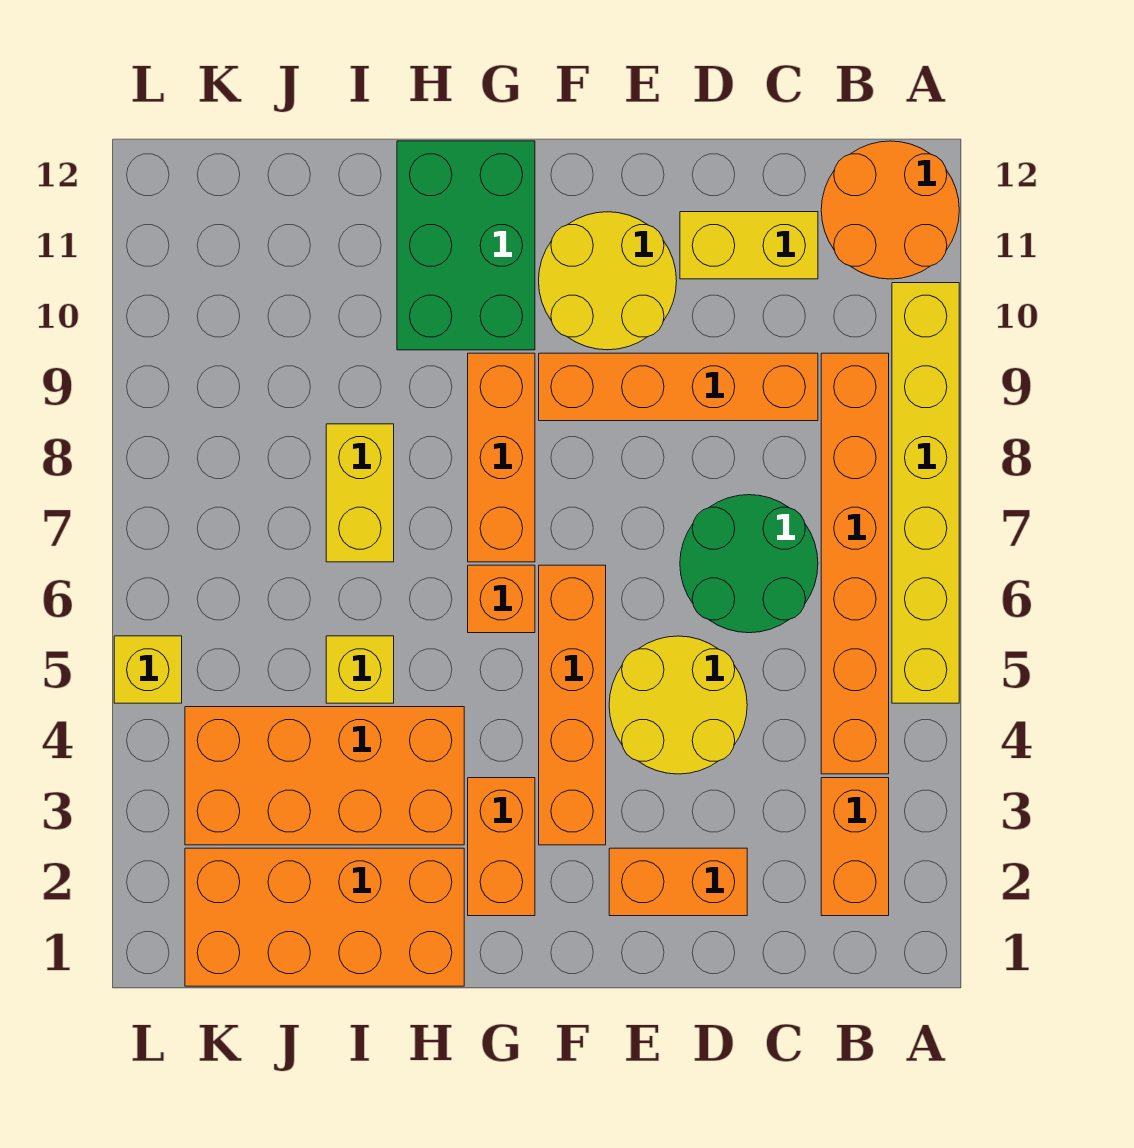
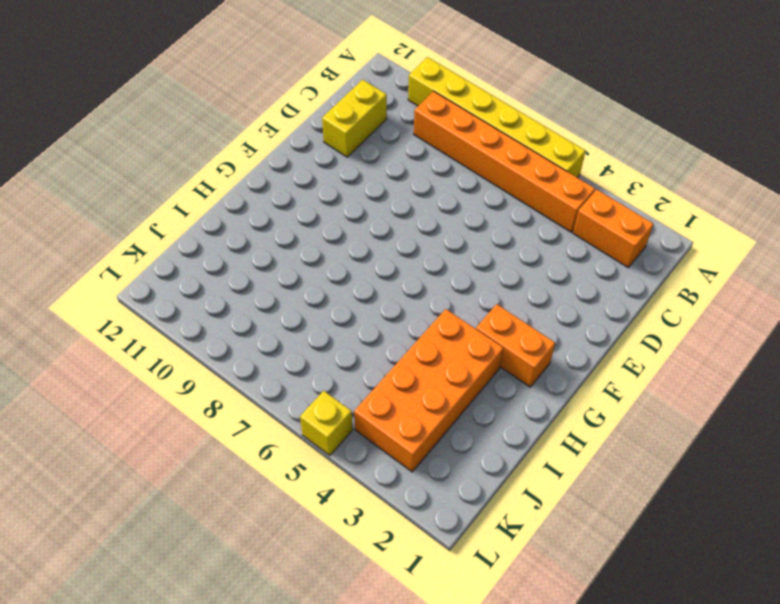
none -> orange round brick A11:B12 level 1
none -> green round brick C6:D7 level 1
none -> orange brick C9:F9 level 1

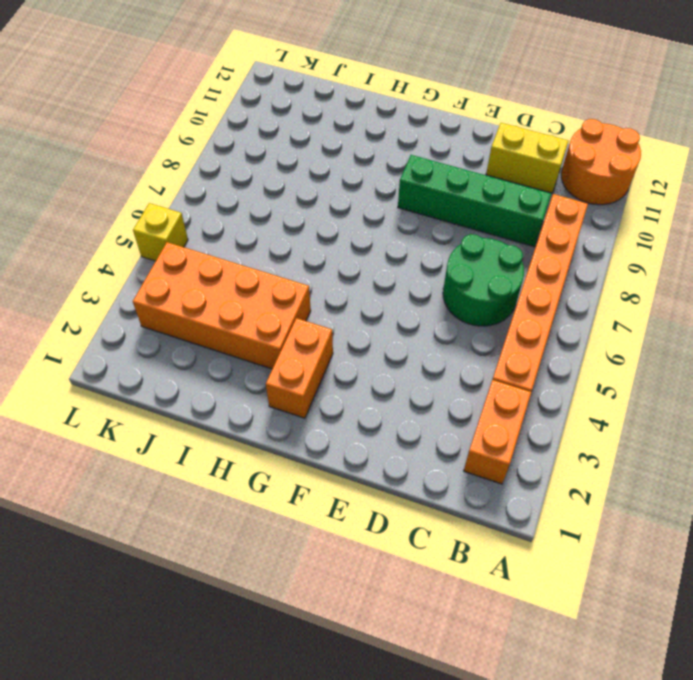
green brick C9:F9 level 1 -> orange brick C9:F9 level 1
none -> yellow brick A5:A10 level 1
none -> orange brick D2:E2 level 1
none -> yellow round brick D4:E5 level 1

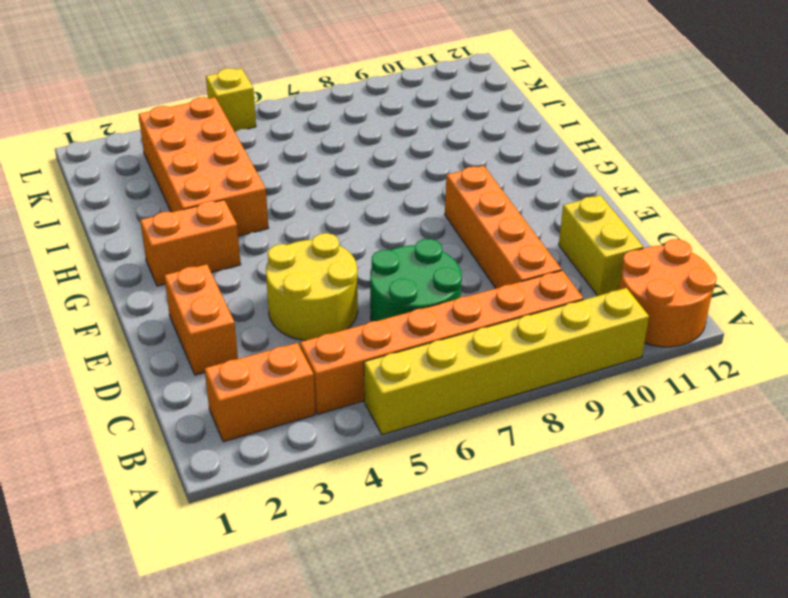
none -> yellow round brick E10:F11 level 1
none -> orange brick F3:F6 level 1
none -> orange brick G6 level 1

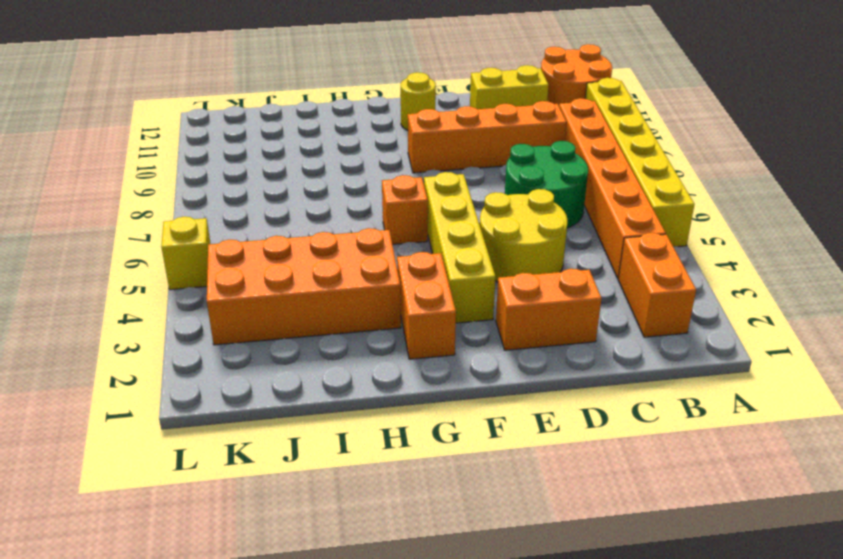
yellow brick F3:F6 level 1 -> orange brick F3:F6 level 1
yellow round brick F11 level 1 -> yellow round brick E10:F11 level 1
none -> orange brick G7:G9 level 1
none -> green brick G10:H12 level 1
none -> orange brick H1:K2 level 1

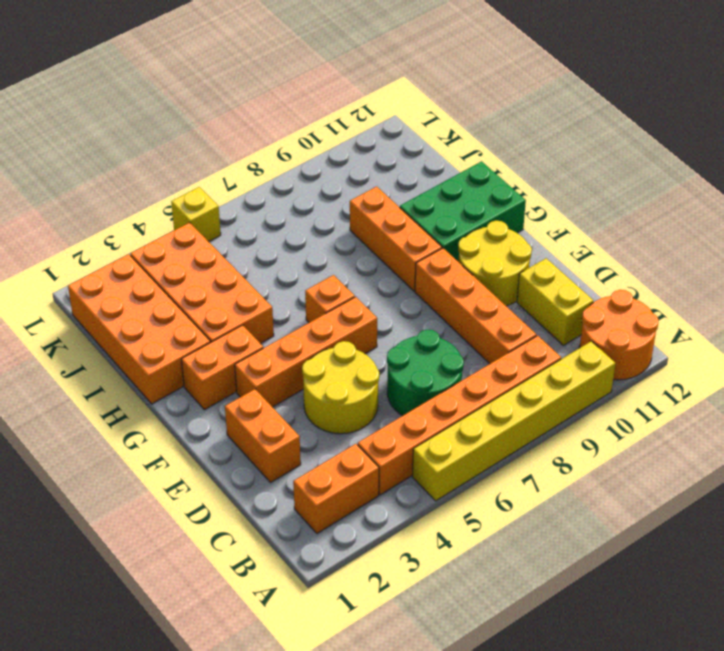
orange brick G9:I9 level 1 -> orange brick G7:G9 level 1
none -> yellow brick I5 level 1
none -> yellow brick I7:I8 level 1

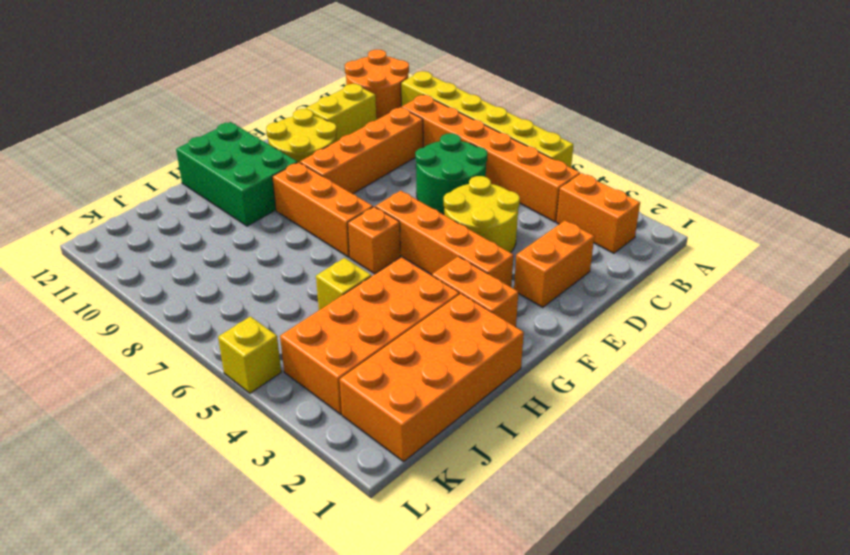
none -> yellow brick I7:I8 level 1

